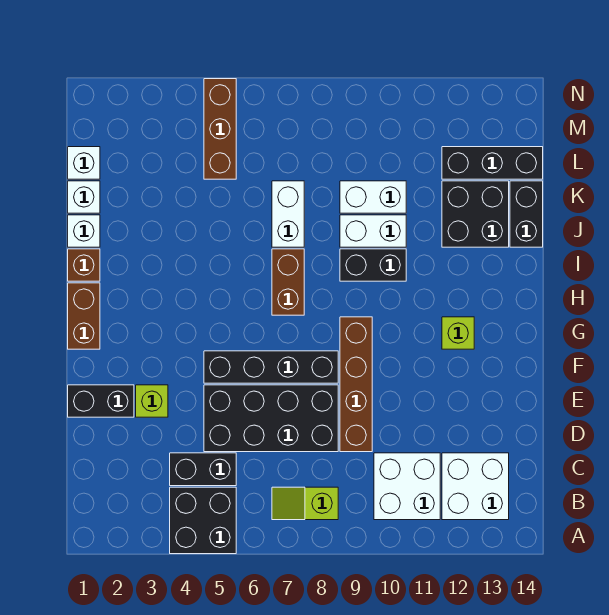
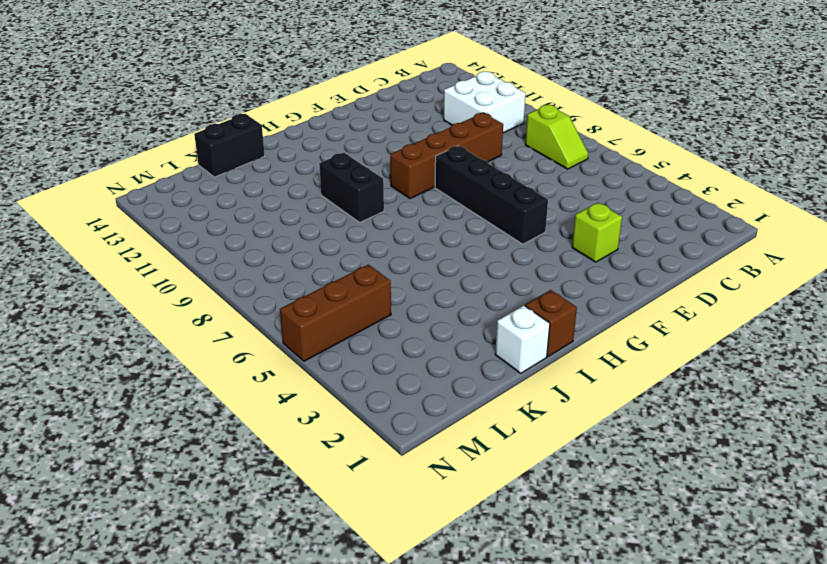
none -> black brick A4:B5 level 1
none -> white brick B12:C13 level 1
none -> black brick C4:C5 level 1

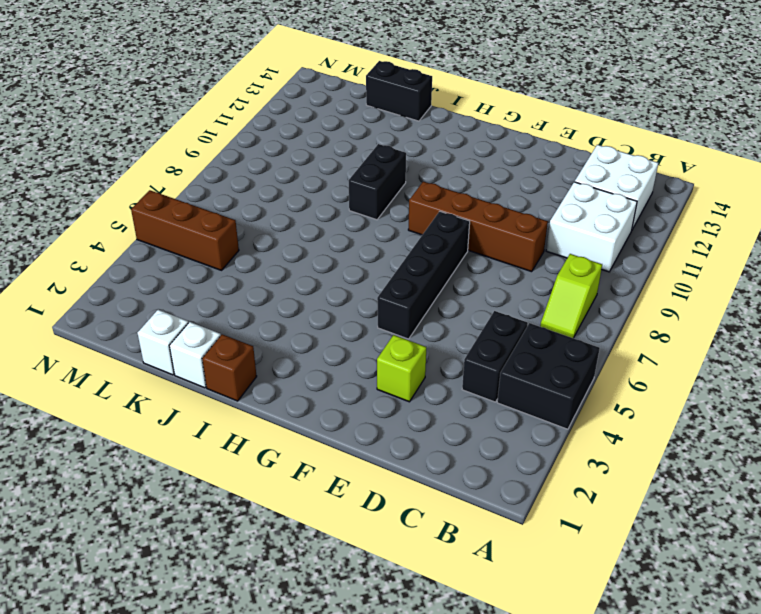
none -> black brick D5:E8 level 1
none -> black brick E1:E2 level 1
none -> brown brick G1:H1 level 1

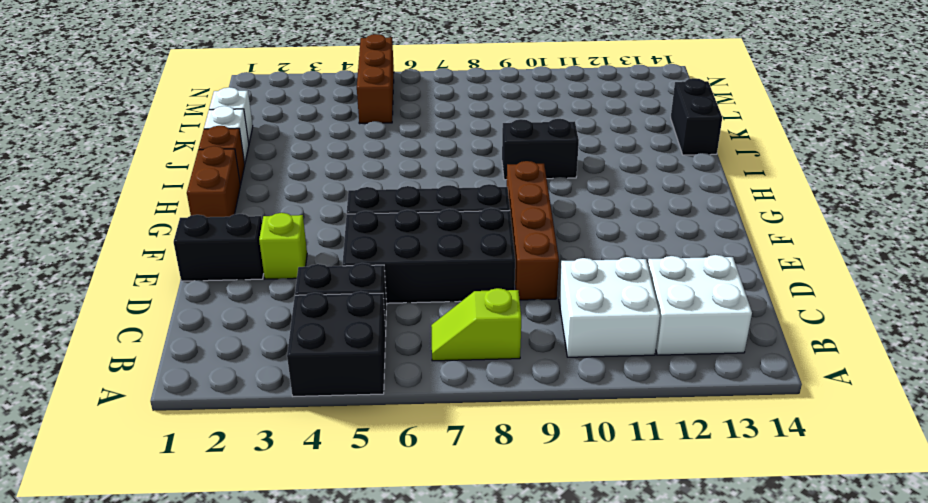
none -> lime brick G12 level 1
none -> brown brick H7:I7 level 1
none -> white brick J7:K7 level 1

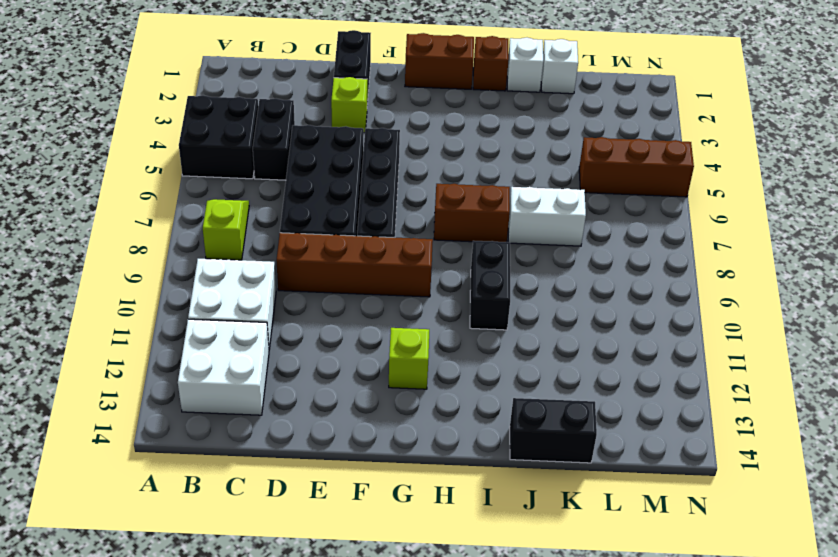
none -> white brick J9:J10 level 1
none -> black brick J12:K13 level 1
none -> white brick K9:K10 level 1

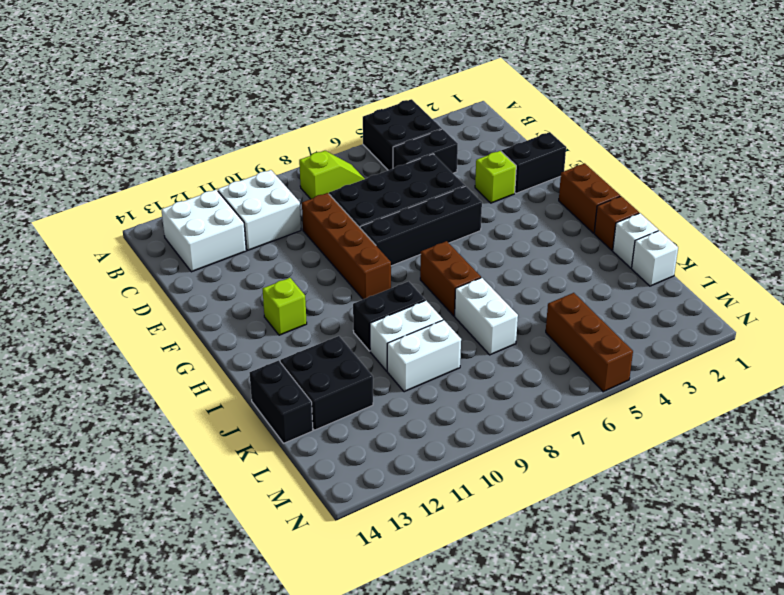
none -> white brick L1 level 1
none -> black brick L12:L14 level 1

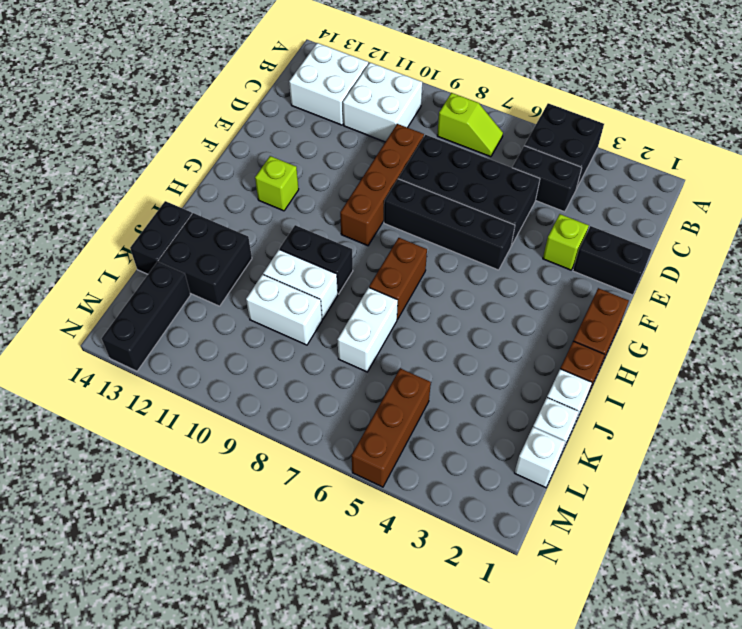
black brick L13:N13 level 1 -> black brick L12:L14 level 1

